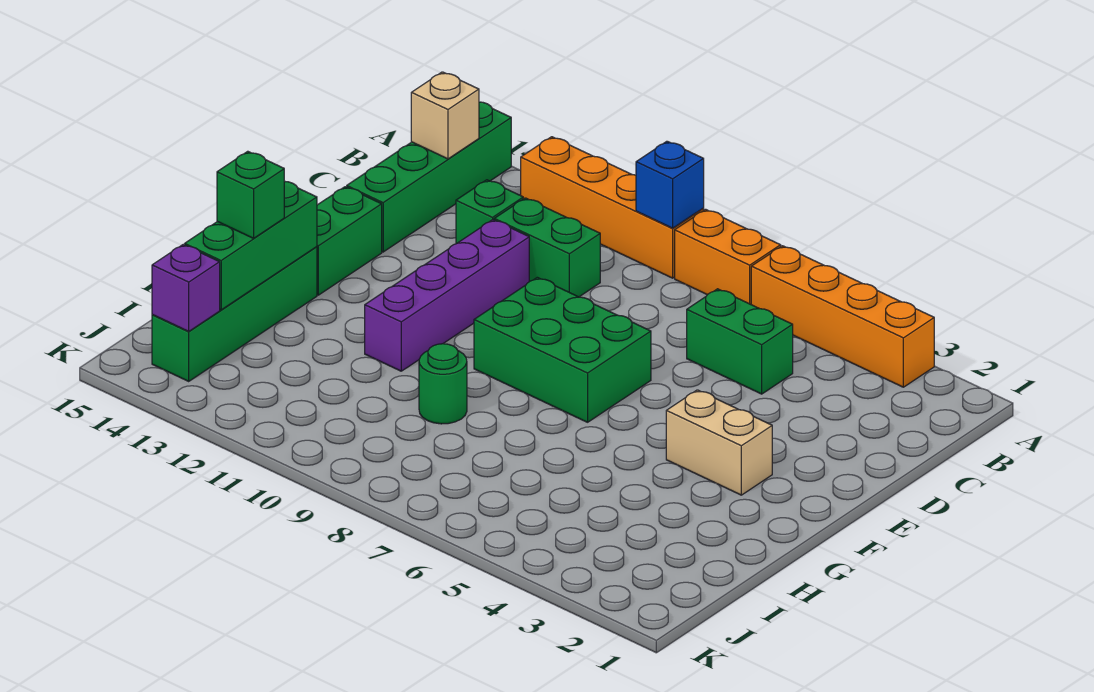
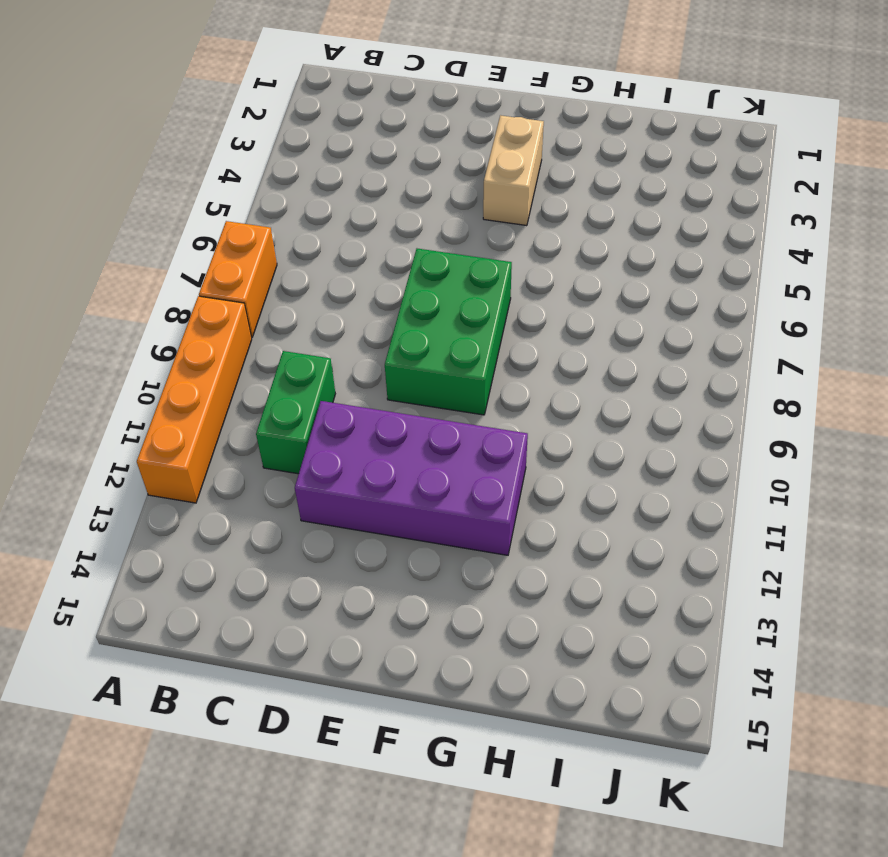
purple brick D11:G12 level 1 -> purple brick D11:G11 level 1
none -> orange brick A3:A6 level 1
none -> green brick A14:D14 level 1
none -> green brick C5:C6 level 1

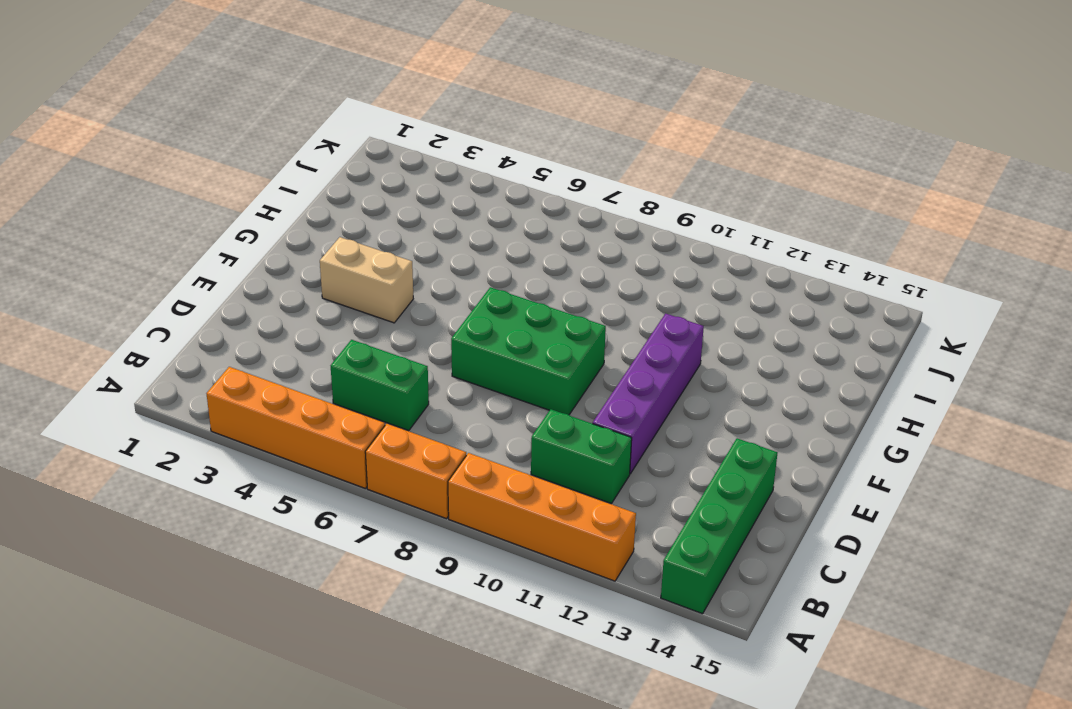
none -> green brick C12 level 1
none -> green brick E14:F14 level 1
none -> green brick G14:J14 level 1

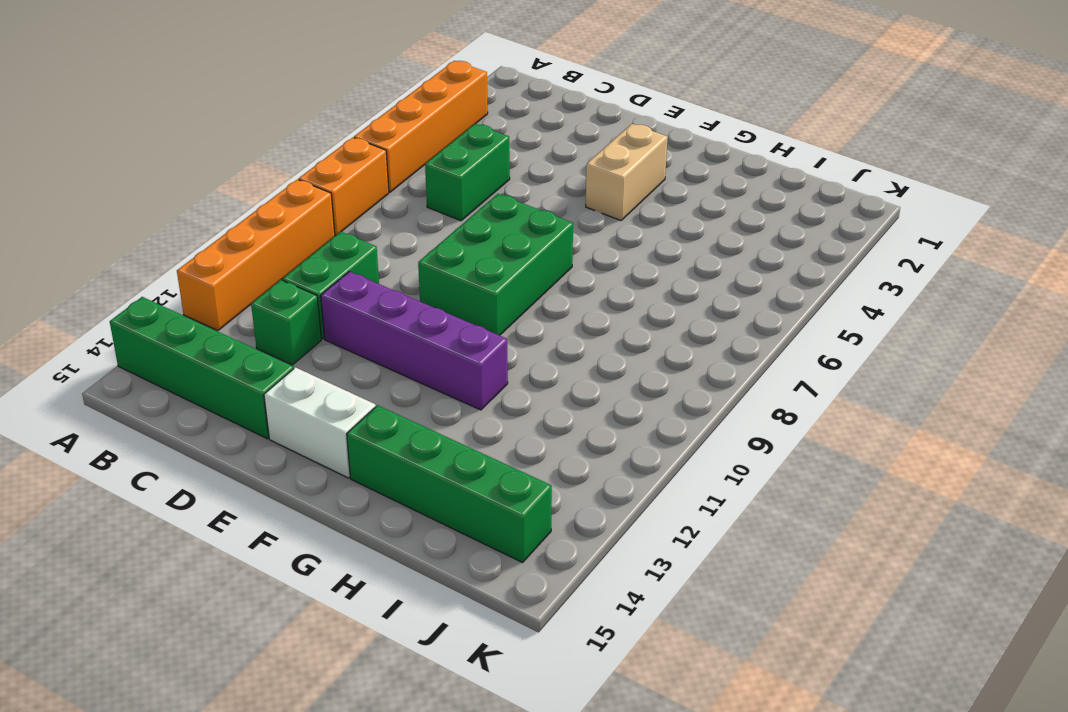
white brick E14:F14 level 1 -> green brick E14:F14 level 1
none -> green round brick H9 level 1
none -> blue brick A9 level 2
none -> tan brick B14 level 2

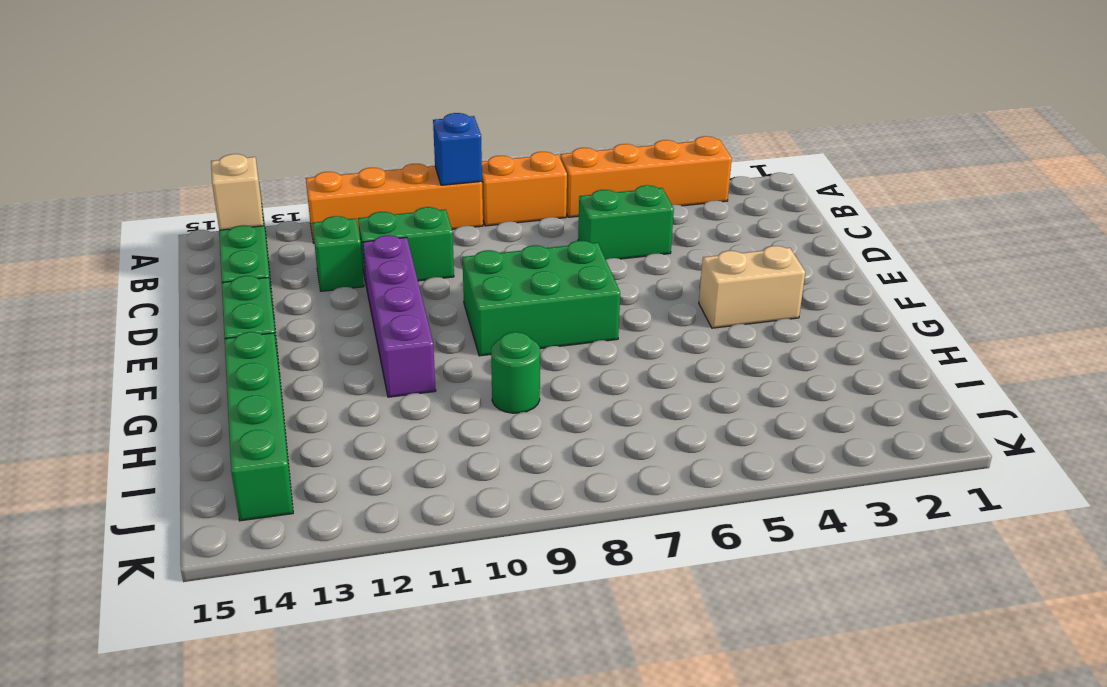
none -> green brick G14:I14 level 2
none -> purple brick J14 level 2
none -> green brick H14 level 3

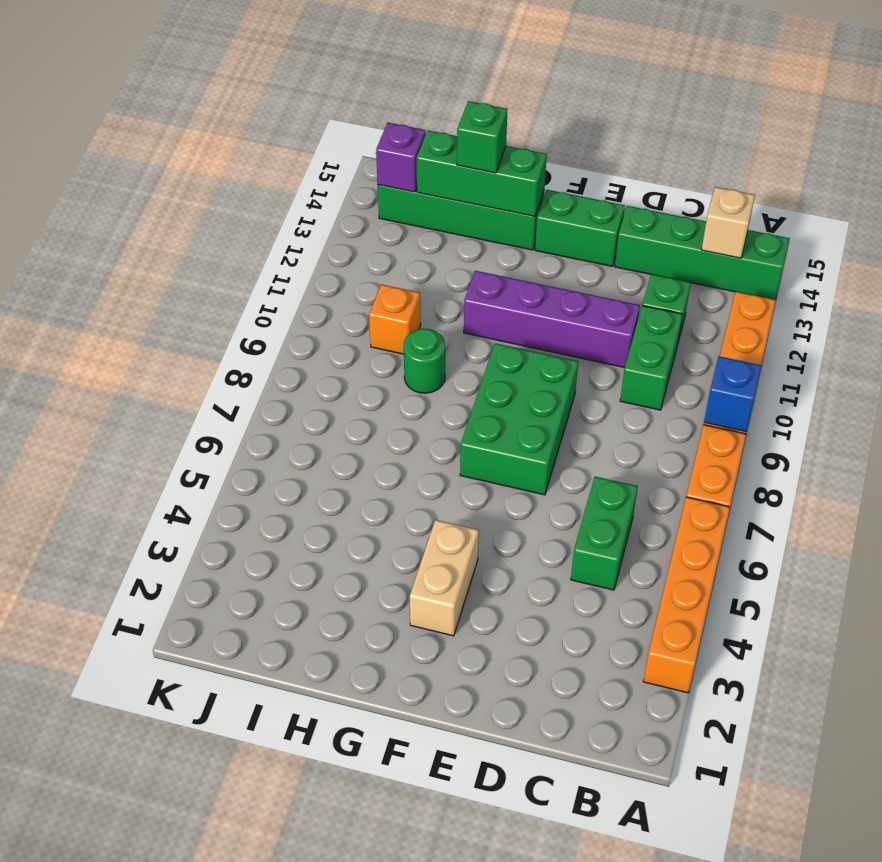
orange brick I10 level 1 -> none

